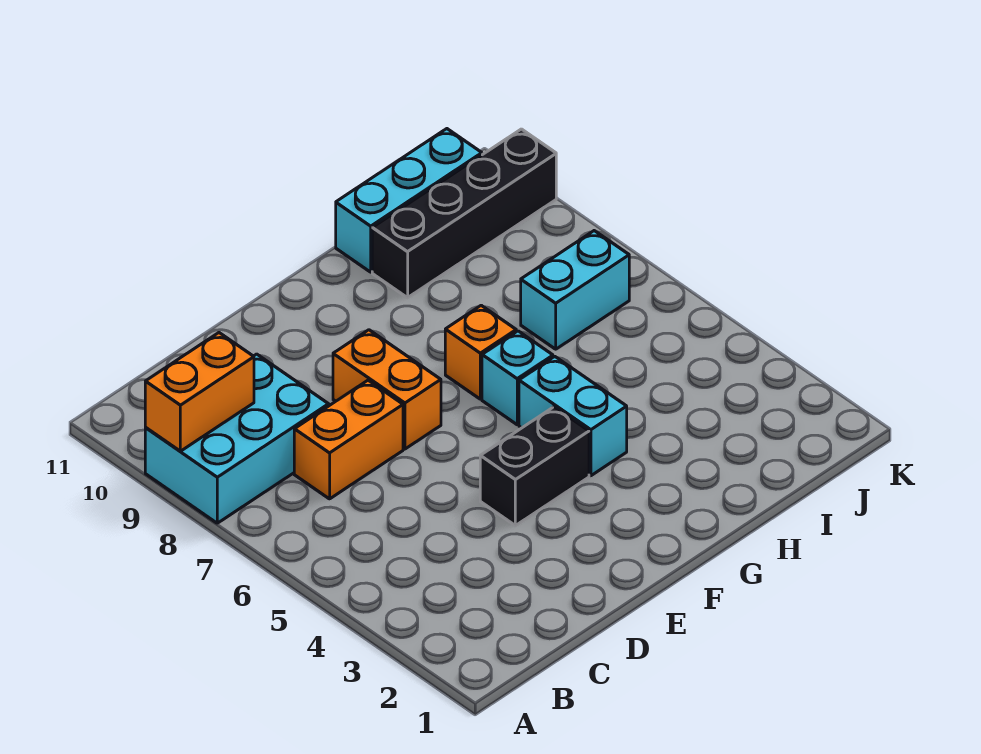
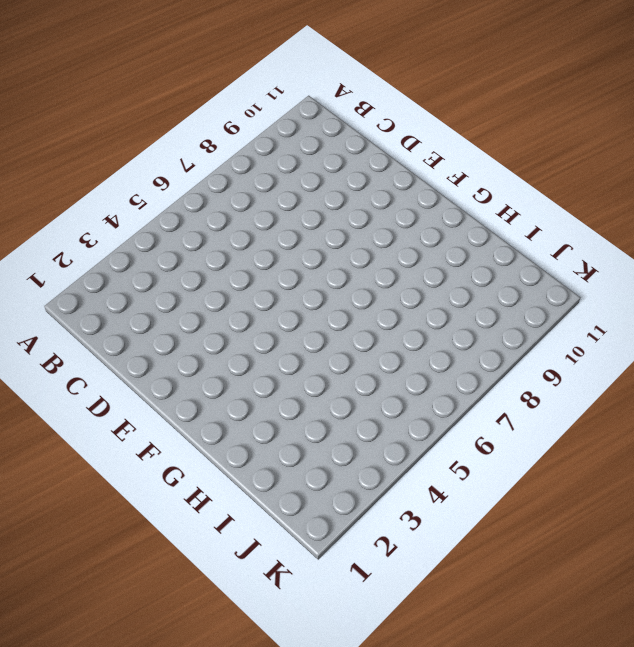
none -> cyan brick A8:C9 level 1
none -> orange brick C7:D7 level 1

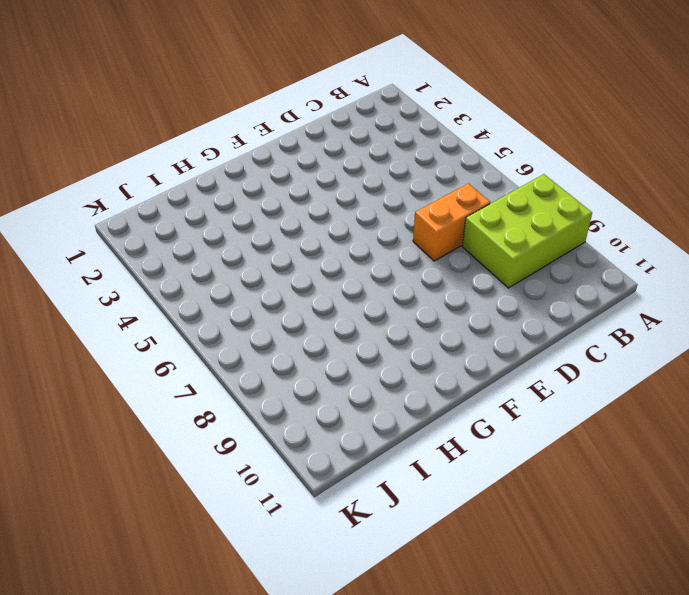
lime brick A8:C9 level 1 -> cyan brick A8:C9 level 1
none -> black brick E4:F4 level 1
none -> orange brick E7:E8 level 1

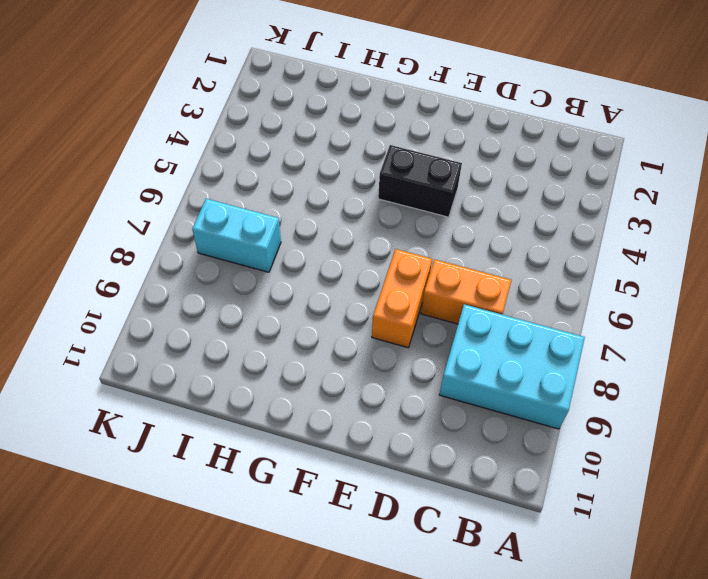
none -> cyan brick G4:G5 level 1
none -> cyan brick G6 level 1

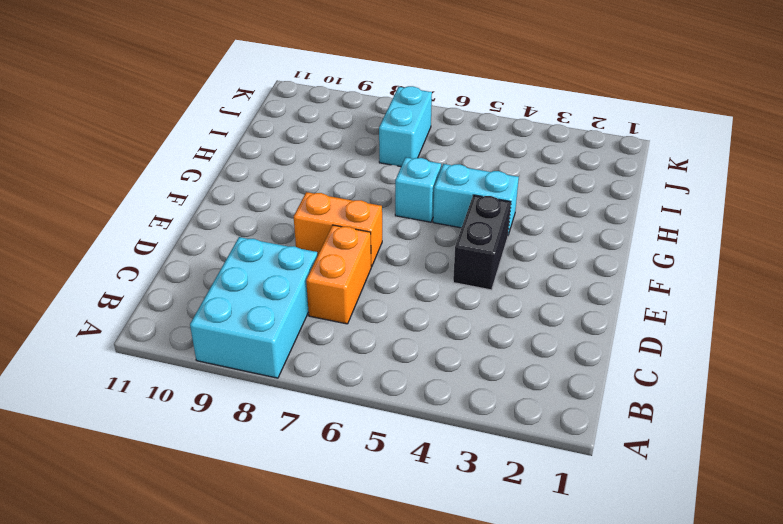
none -> orange brick G7 level 1
none -> black brick H10:K10 level 1

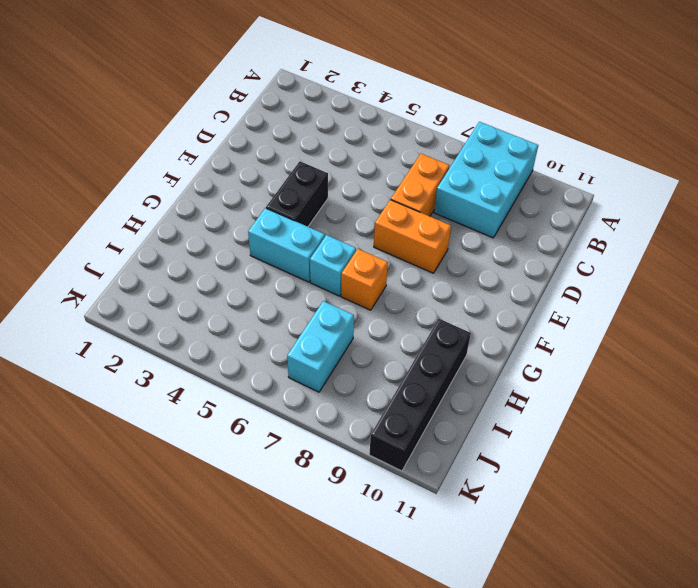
none -> cyan brick H11:J11 level 1
none -> orange brick A9:B9 level 2

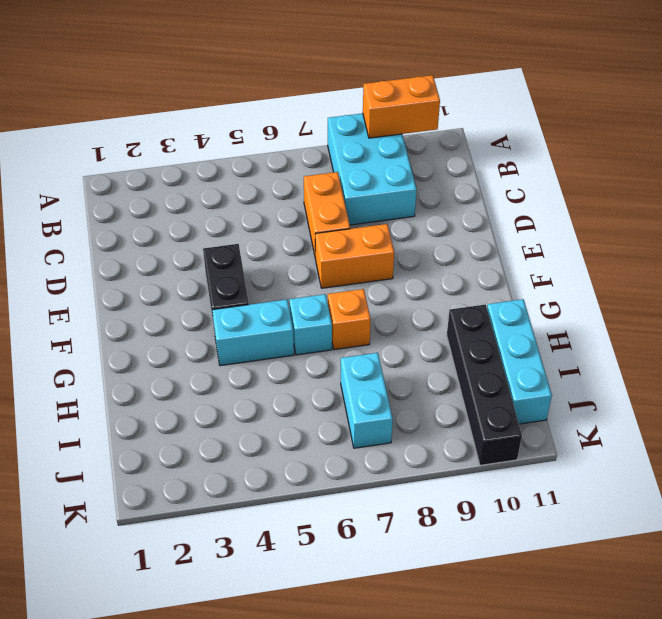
orange brick A9:A10 level 2 -> orange brick A9:B9 level 2

